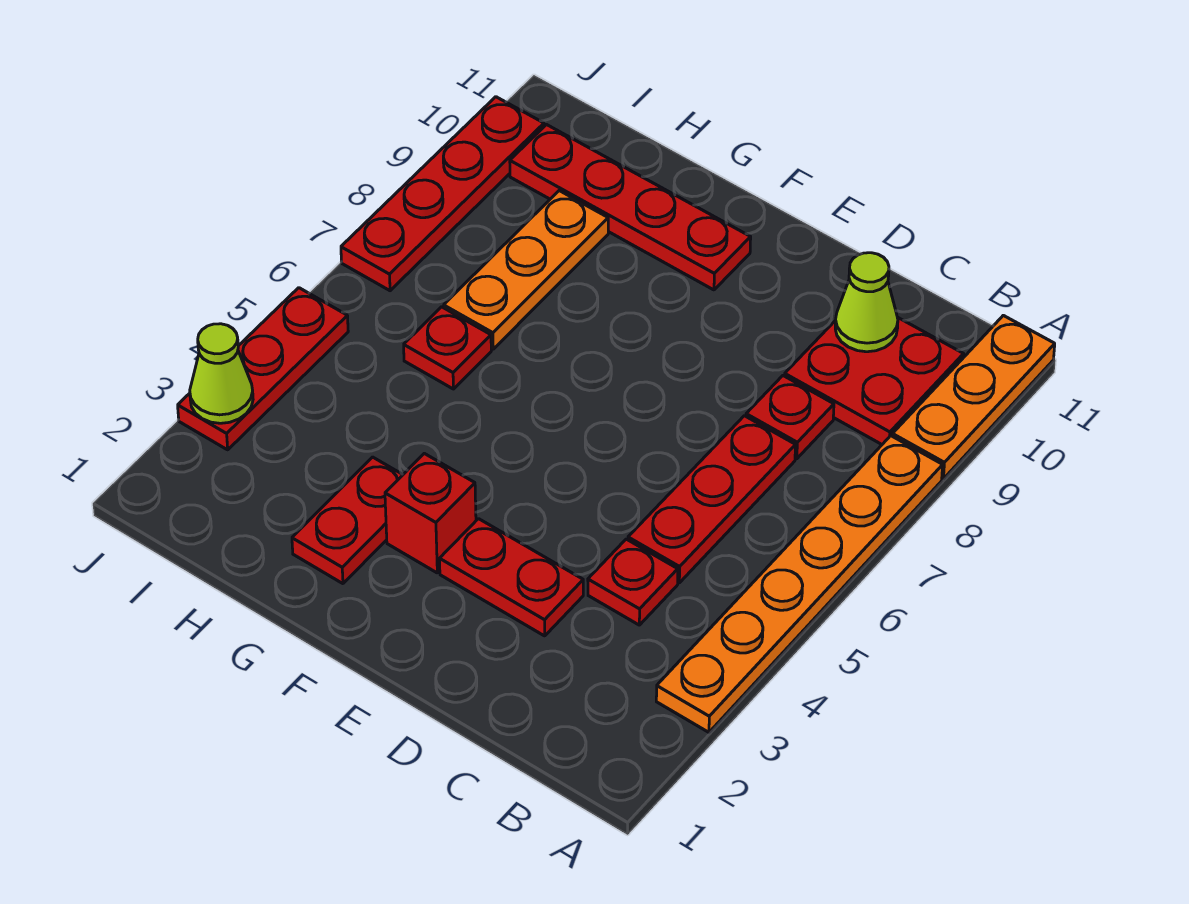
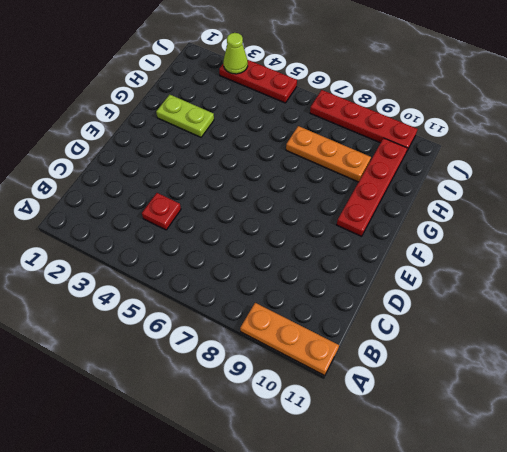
lime plate G2:G3 level 1 -> red plate G2:G3 level 1
none -> orange plate A3:A8 level 1
none -> red plate B9:C10 level 1
none -> red plate C5:C7 level 1

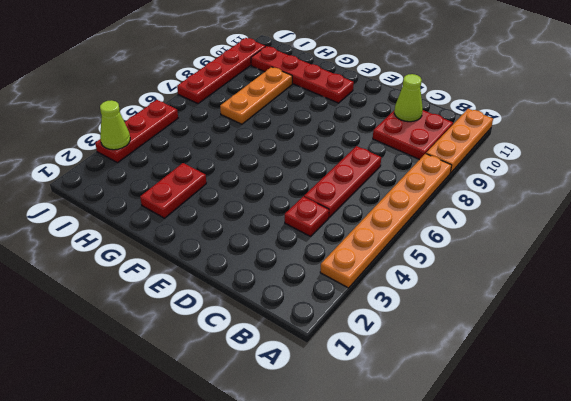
none -> red plate C8 level 1
none -> red plate D3:E3 level 1
none -> red brick F3 level 1

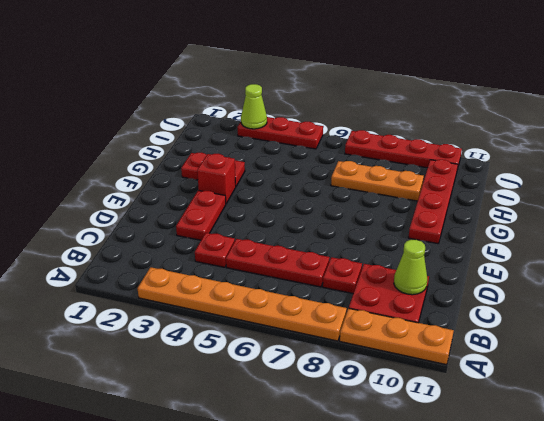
none -> red plate H6 level 1

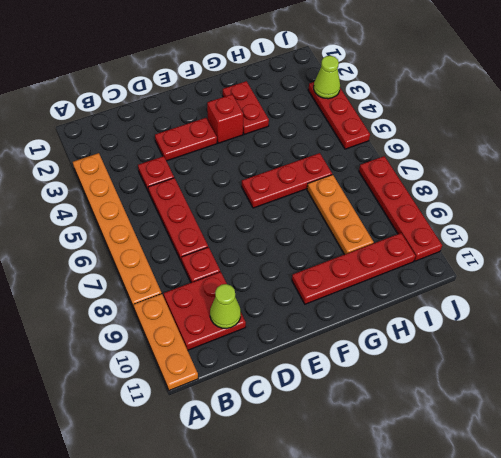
red plate F6:H6 level 1 -> red plate H6 level 1

